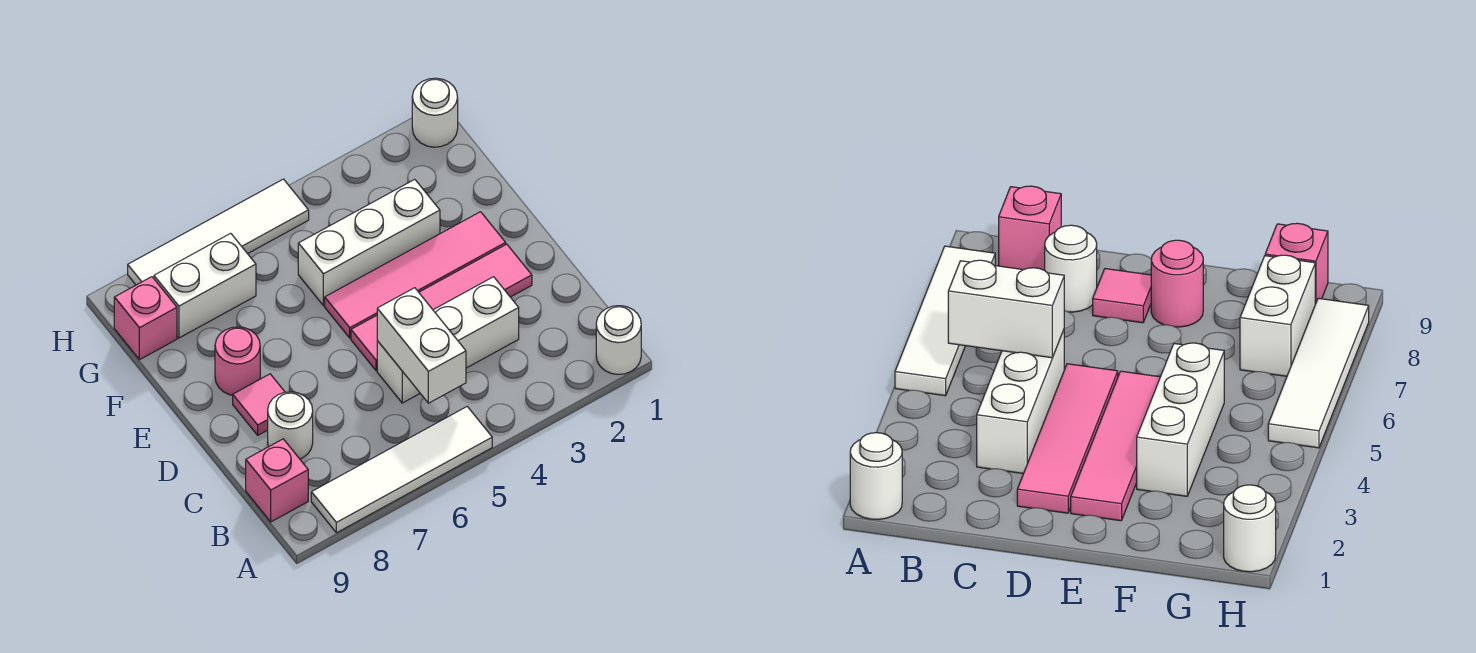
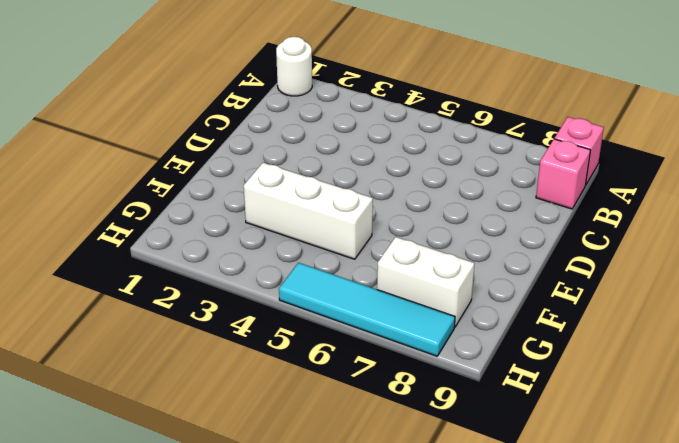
pink brick A9 level 1 -> pink brick G9 level 1
cyan tile H5:H8 level 1 -> white tile H5:H8 level 1
none -> white tile A5:A8 level 1
none -> white brick C3:C5 level 1
none -> white round brick C8 level 1

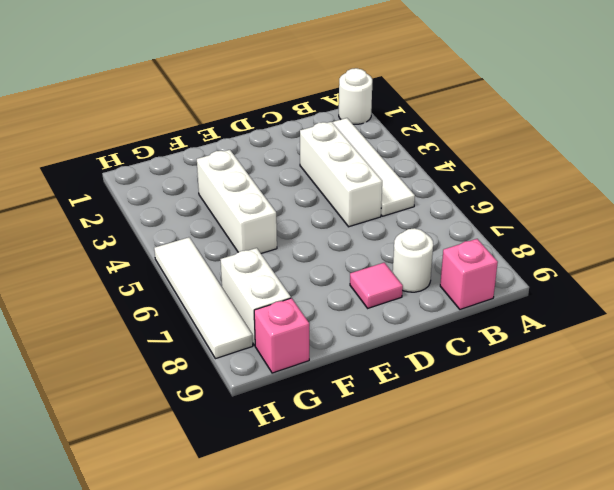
white tile B2:B5 level 1 -> white tile A5:A8 level 1
none -> pink tile D2:D5 level 1
none -> pink tile E2:E5 level 1
none -> pink round brick E8 level 1

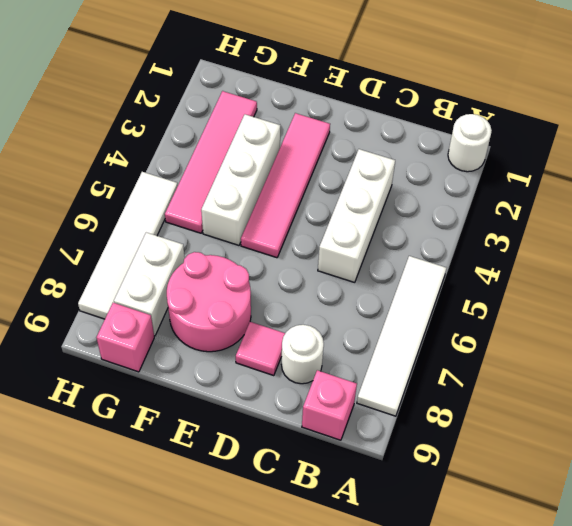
pink round brick E7:F8 level 1 -> pink round brick E8 level 1
pink tile G2:G5 level 1 -> pink tile D2:D5 level 1
none -> white round brick H1 level 1
none -> white brick B5:C5 level 2

